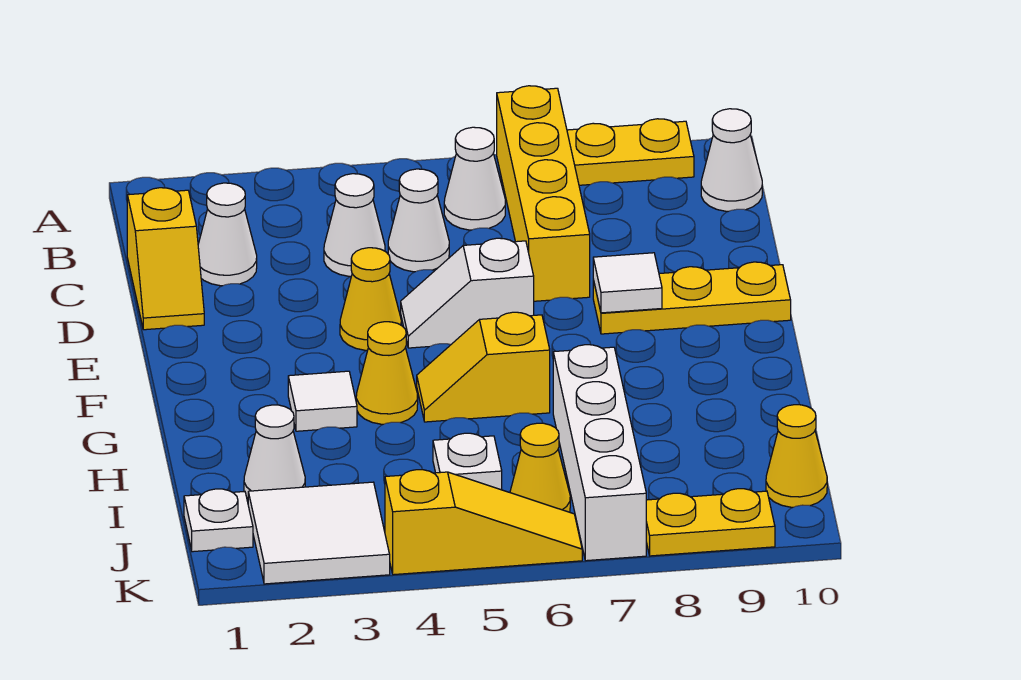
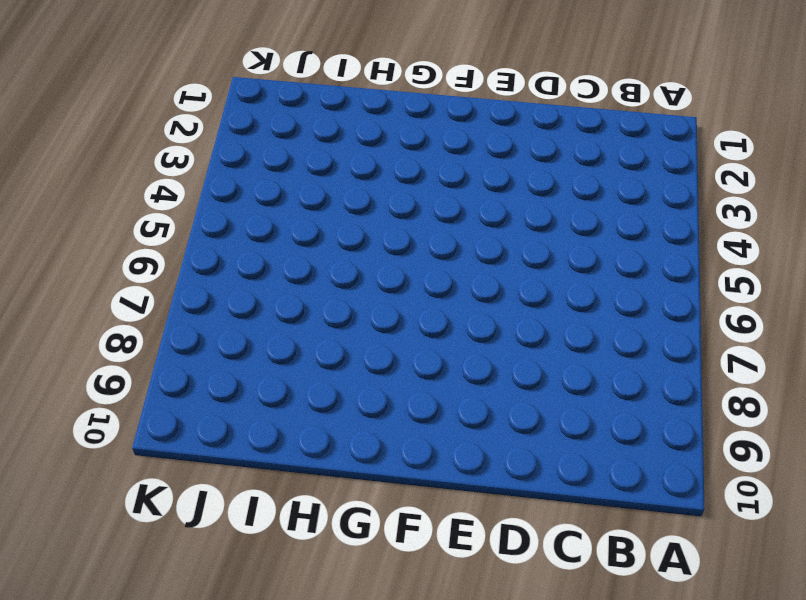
none -> yellow brick A7:D7 level 1
none -> yellow plate A8:A9 level 1
none -> white cone B6 level 1

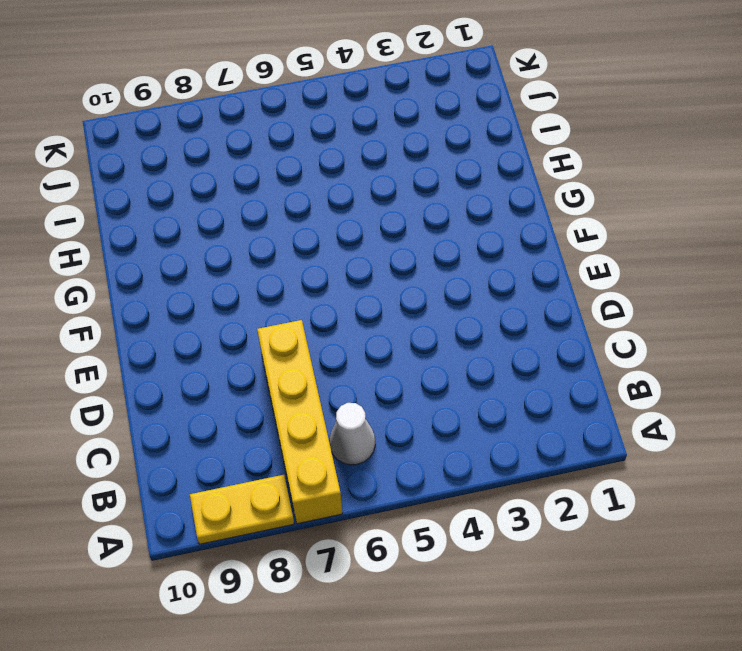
none -> white cone B10 level 1
none -> yellow slope C1:D1 level 1 top C
none -> white cone C2 level 1

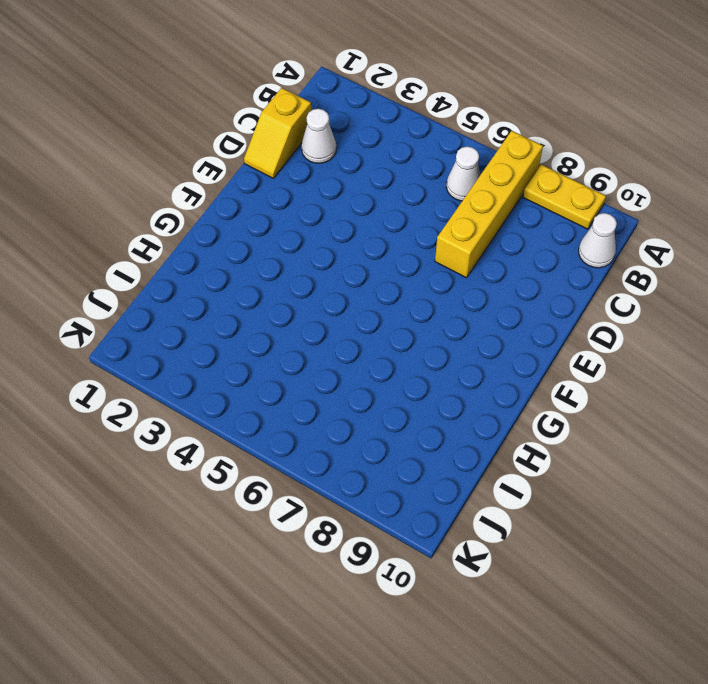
none -> white cone C4 level 1
none -> white cone C5 level 1
none -> yellow cone E4 level 1

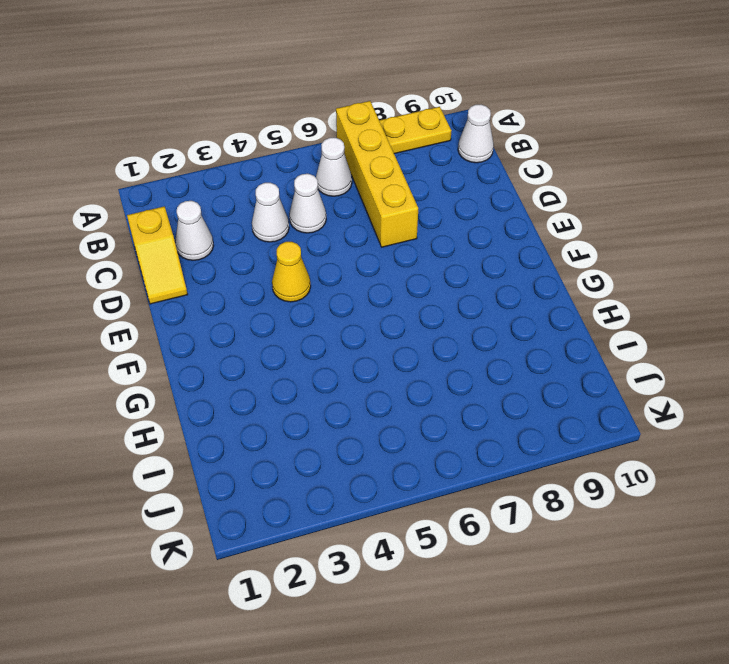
none -> white slope E5:E6 level 1 top 6
none -> yellow plate E8:E10 level 1
none -> white tile G3 level 1

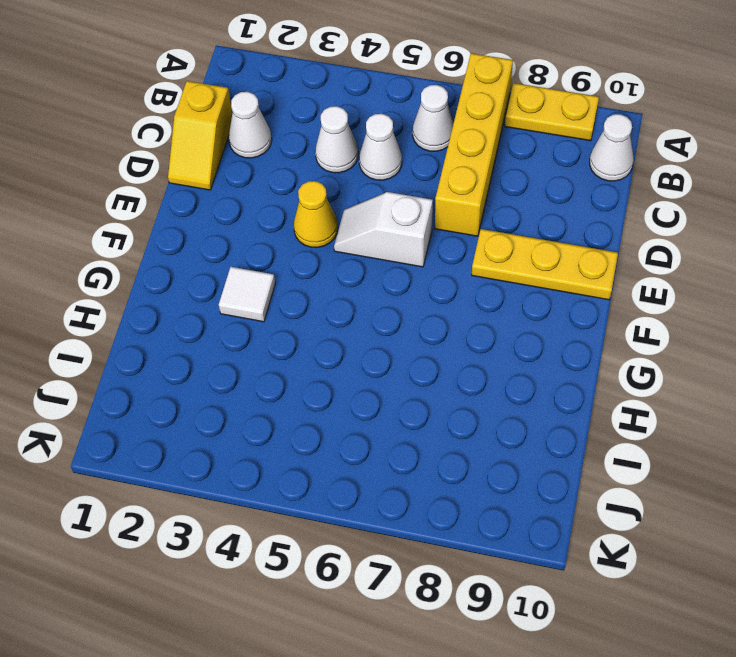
none -> yellow cone G4 level 1
none -> yellow slope G5:G6 level 1 top 6
none -> white brick H7:K7 level 1

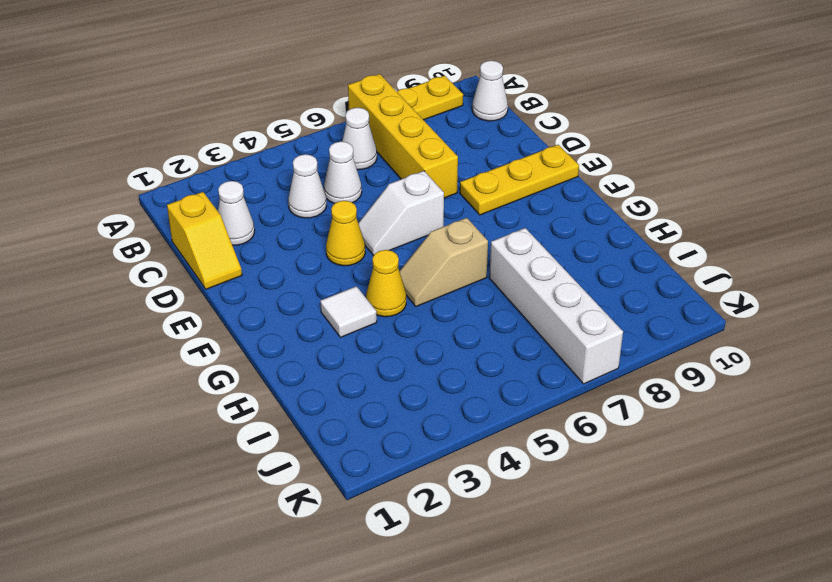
tan slope G5:G6 level 1 top 6 -> yellow slope G5:G6 level 1 top 6
none -> white cone I2 level 1
none -> white plate I5 level 1
none -> white plate J1 level 1

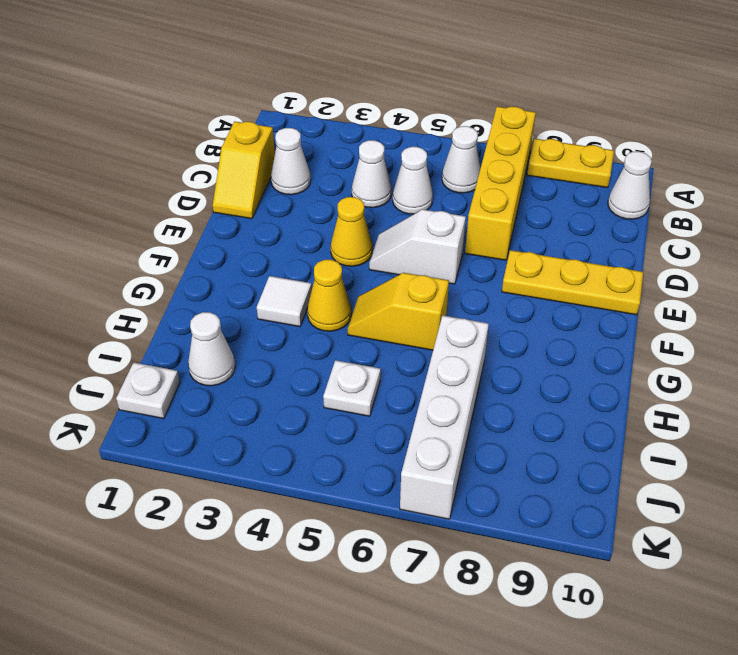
none -> white tile J2:K3 level 1
none -> yellow cone J6 level 1
none -> yellow cone J10 level 1

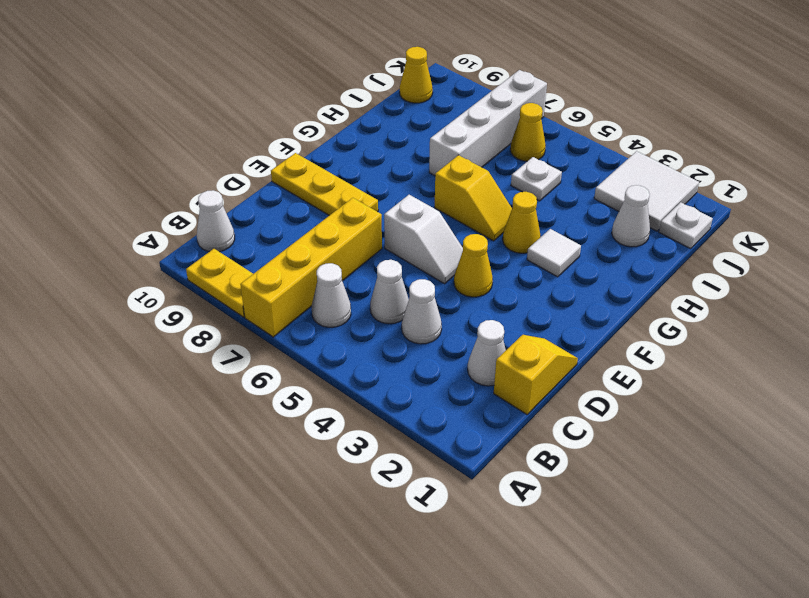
none -> yellow slope K4:K6 level 1 top 4
none -> yellow plate K8:K9 level 1
none -> white tile E8 level 2

